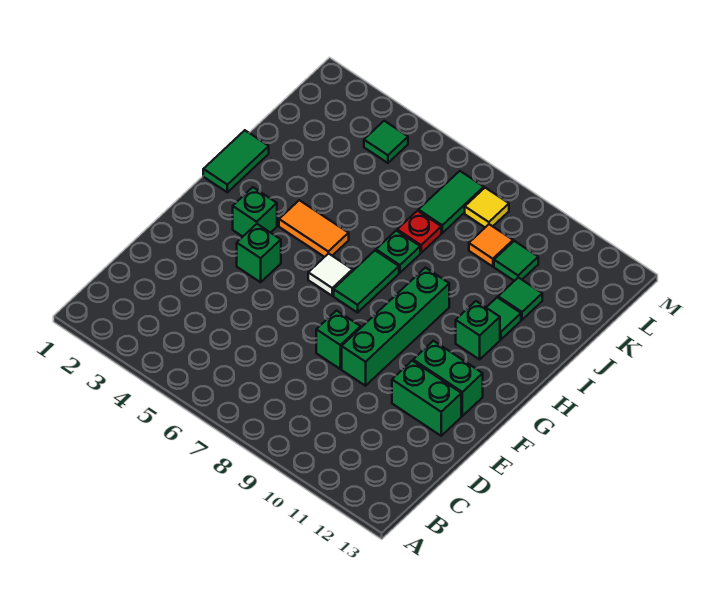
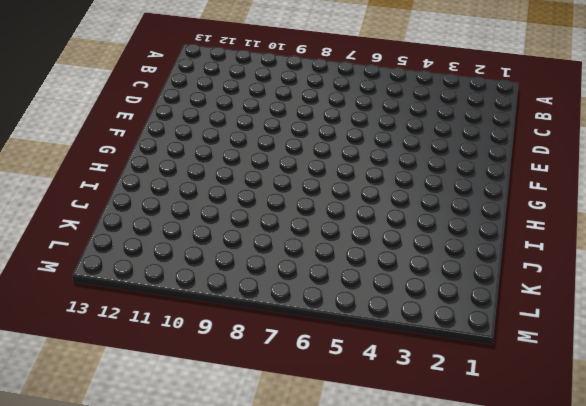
none -> green brick E8 level 1
none -> green brick E9:H9 level 1
none -> green brick E11:E12 level 1

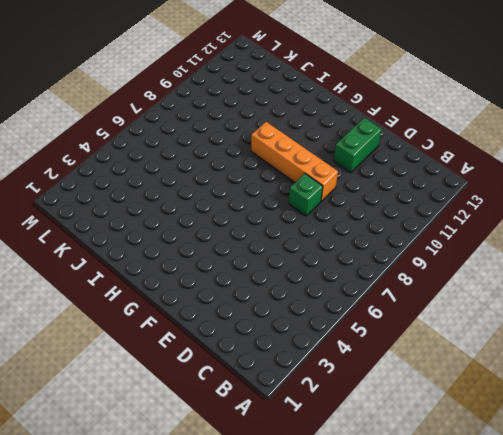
orange brick E9:H9 level 1 -> green brick E9:H9 level 1
none -> green brick F4 level 1
none -> green brick F11:F12 level 1
none -> green brick G3 level 1

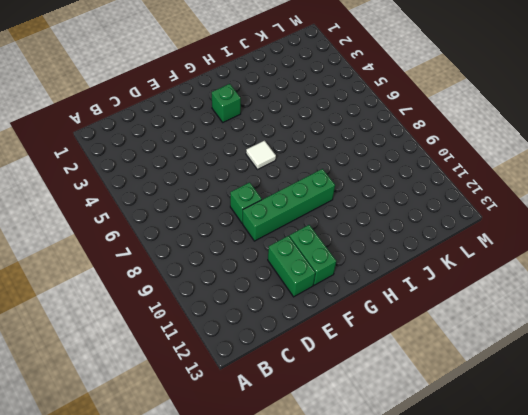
none -> green brick F4 level 1
none -> green tile G7:H7 level 1
none -> green tile H1:I1 level 1

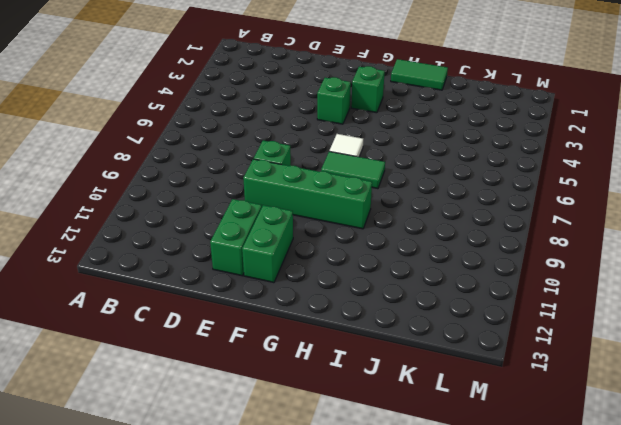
none -> orange tile H4:H5 level 1
none -> green brick H11 level 1
none -> green plate I7 level 1

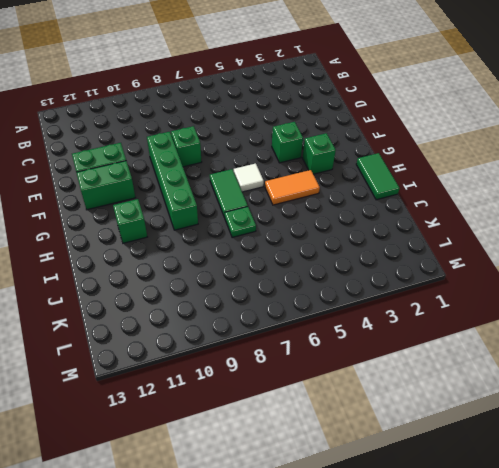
none -> green tile I11 level 1
none -> red plate J7 level 1
none -> green tile J11 level 1

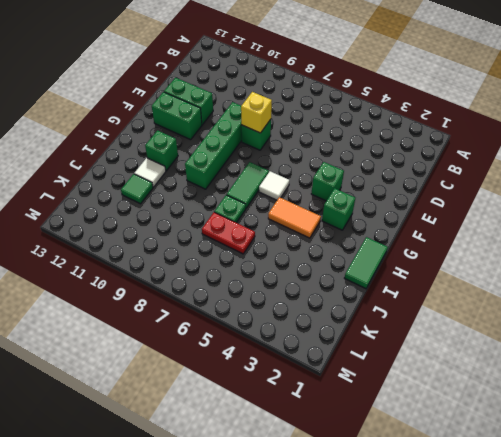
yellow brick E8 level 2 -> none
white tile I11 level 1 -> green tile I11 level 1
red plate J6:J7 level 1 -> red plate J7 level 1
none -> green tile K7:L7 level 1
none -> orange tile K9 level 1
none -> green tile K10 level 1

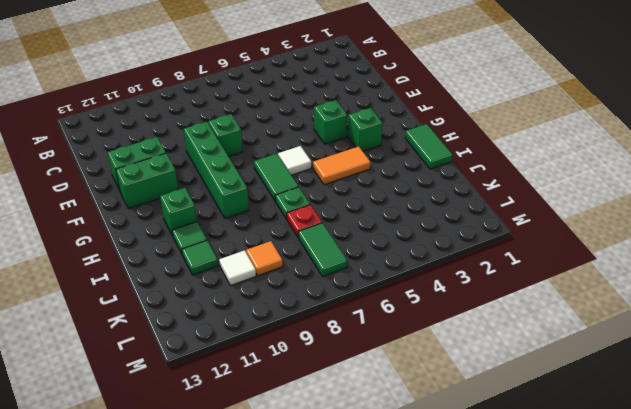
white tile K10 level 1 -> green tile K10 level 1
none -> green tile L4 level 1
none -> yellow tile L8 level 1

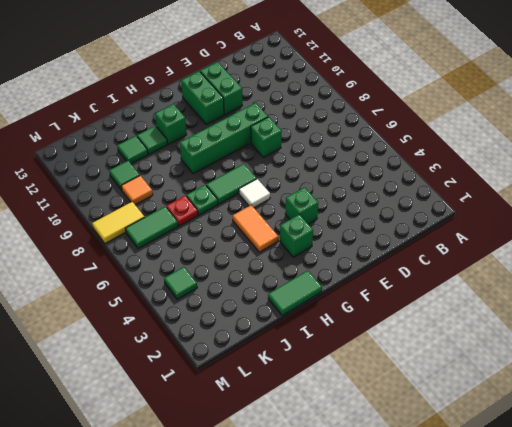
yellow tile L8:M8 level 1 -> yellow tile L8 level 1

